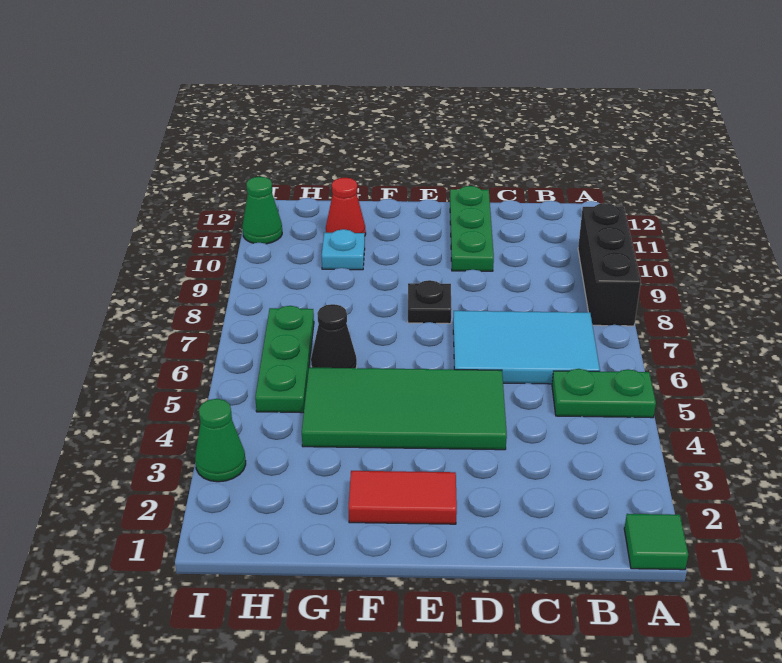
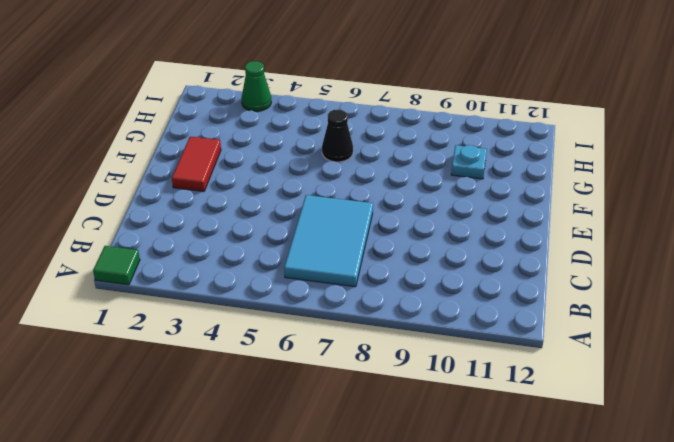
none -> green plate A5:B5 level 1
none -> black brick A8:A10 level 1
none -> green tile D4:G5 level 1

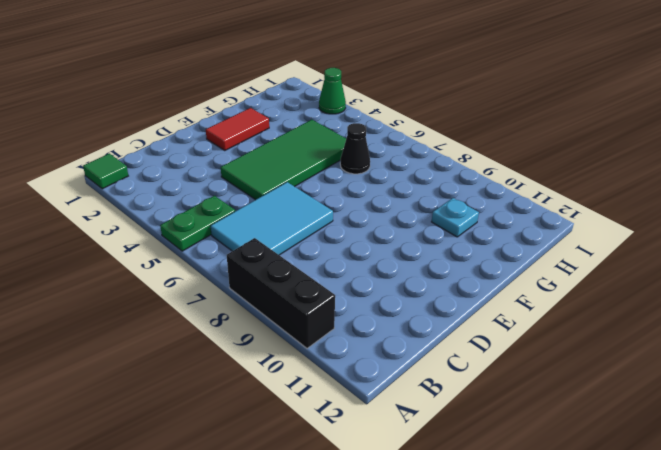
none -> green plate D10:D12 level 1
none -> black plate E8 level 1
none -> red cone G11 level 1

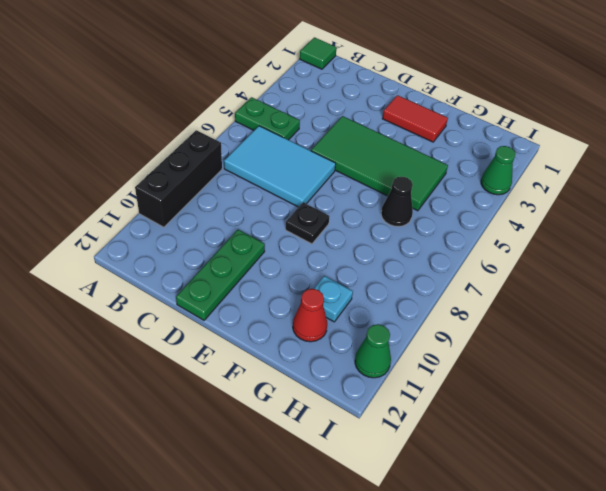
none -> green plate H5:H7 level 1

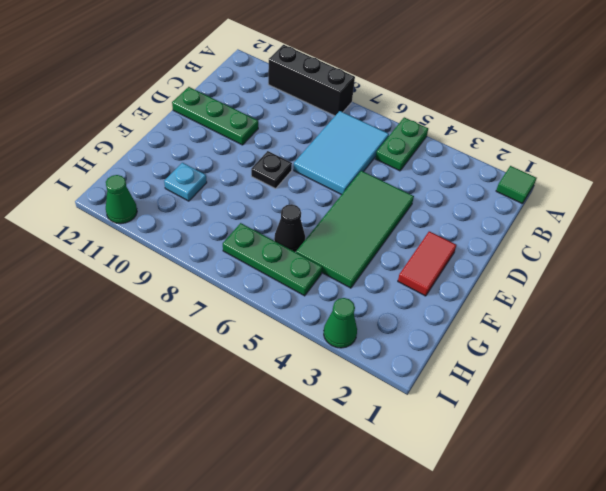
none -> red cone G11 level 1

